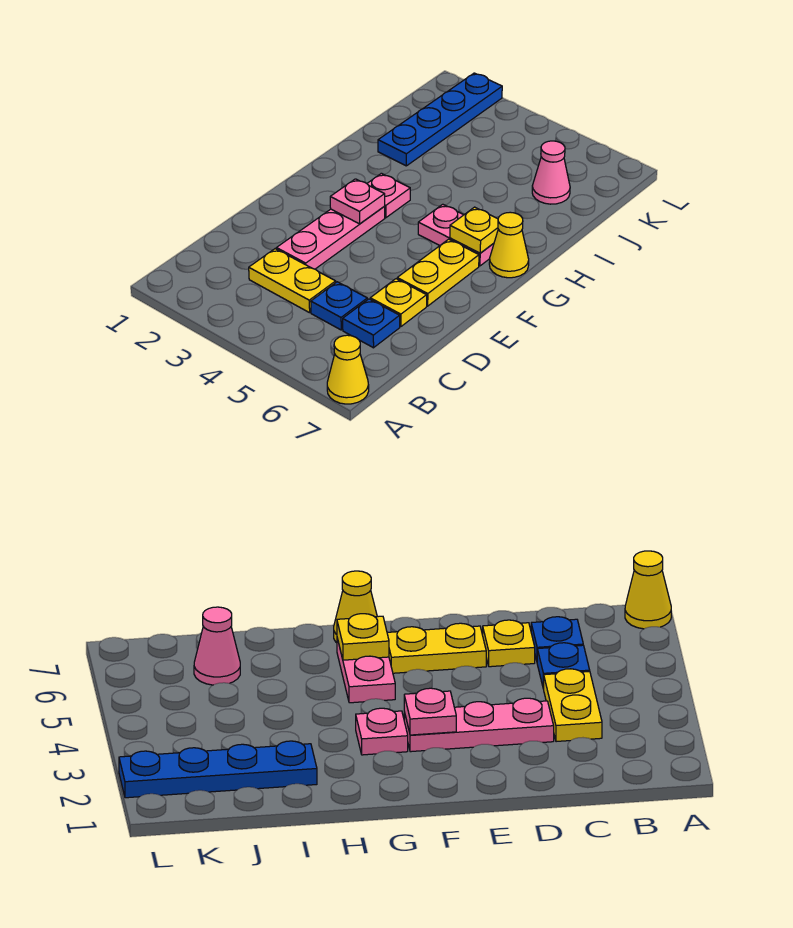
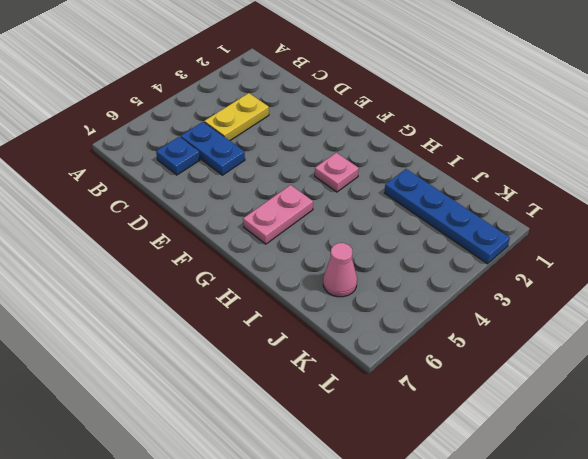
blue plate C5:D5 level 1 -> blue plate C5 level 1
none -> yellow cone A7 level 1
none -> pink plate D3:F3 level 1
none -> yellow plate D6 level 1

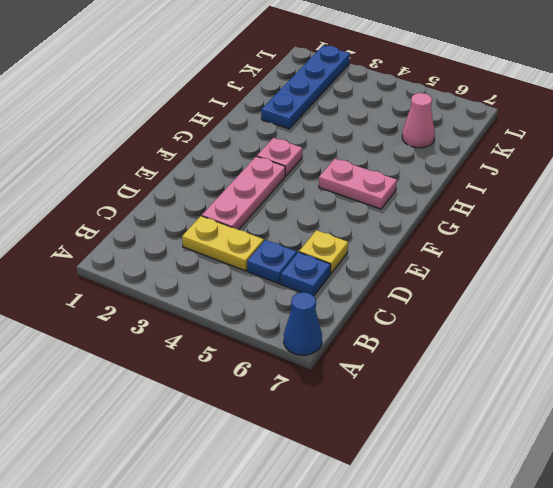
blue cone A7 level 1 -> yellow cone A7 level 1
none -> yellow plate E6:F6 level 1
none -> yellow cone G7 level 1
none -> pink plate F3 level 2

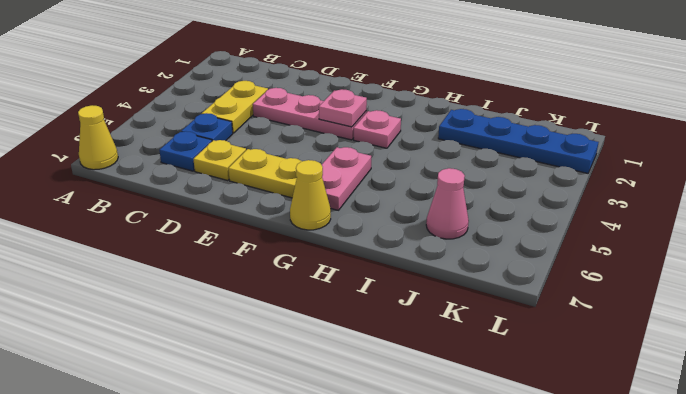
none -> yellow plate G6 level 2

